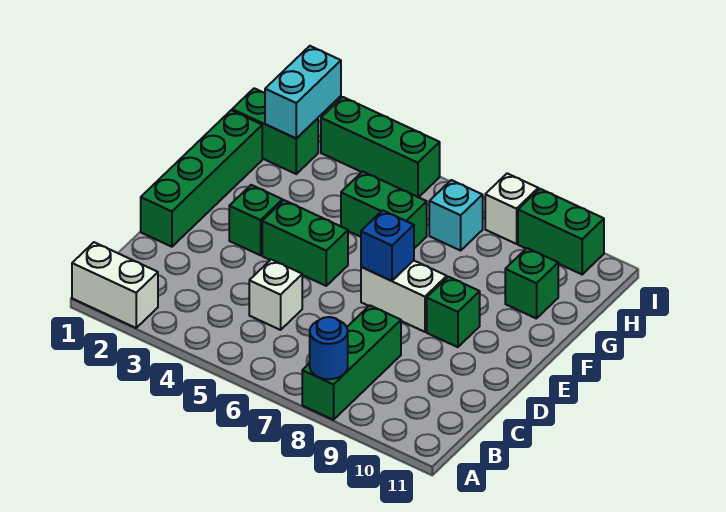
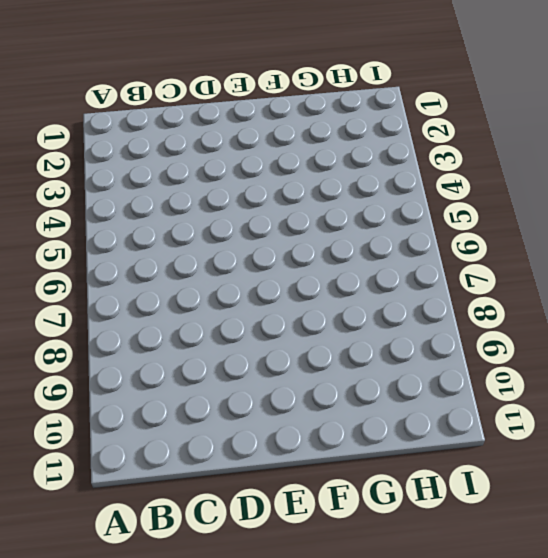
none -> white brick A1:A2 level 1
none -> green brick A8:C8 level 1
none -> white brick C5 level 1

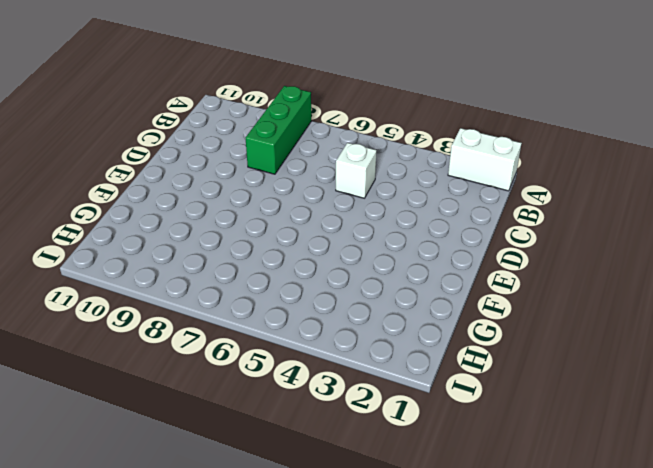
none -> green brick D1:G1 level 1
none -> green brick E3 level 1
none -> green brick E4:E5 level 1

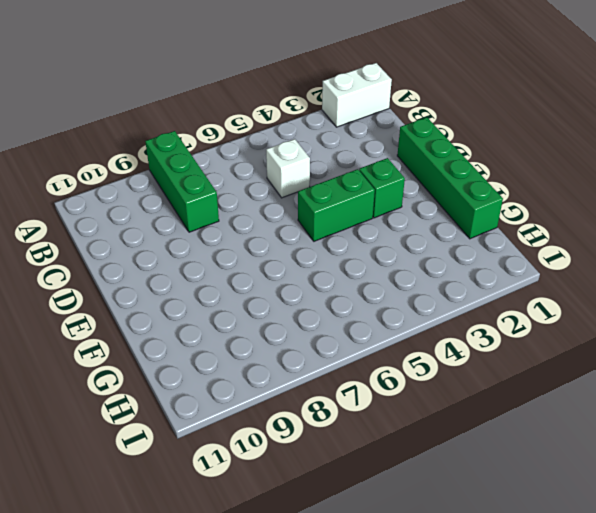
none -> white brick E7:E8 level 1
none -> green brick E9 level 1
none -> green brick G5:G6 level 1

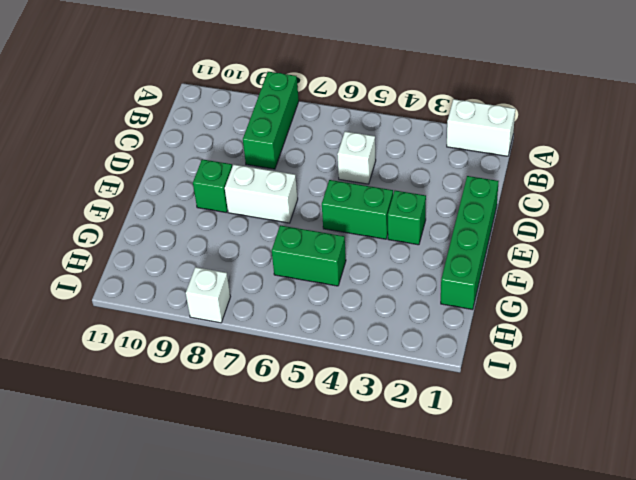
none -> green brick G10 level 1
none -> green brick H1:H2 level 1
none -> cyan brick H7 level 1

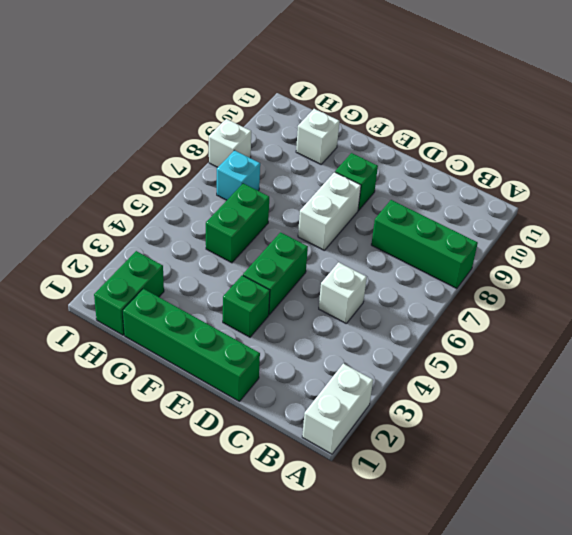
white brick G10 level 1 -> green brick G10 level 1
none -> green brick I3:I5 level 1
none -> green brick I9:I10 level 1
none -> blue round brick A8 level 2

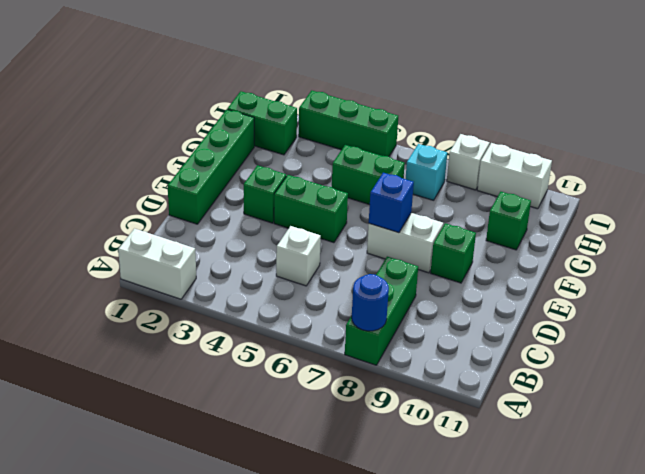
white brick I9:I10 level 1 -> green brick I9:I10 level 1
none -> cyan brick H2:I2 level 2

